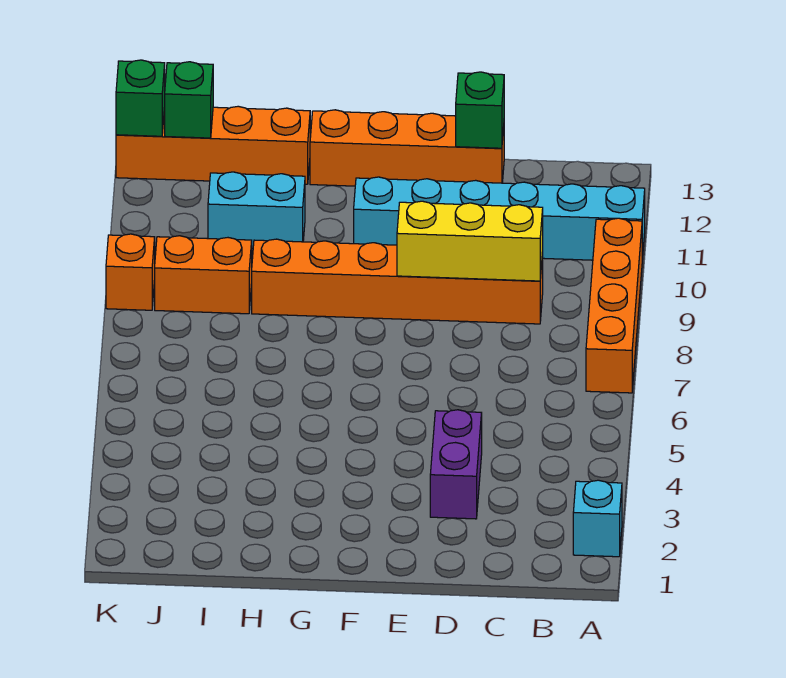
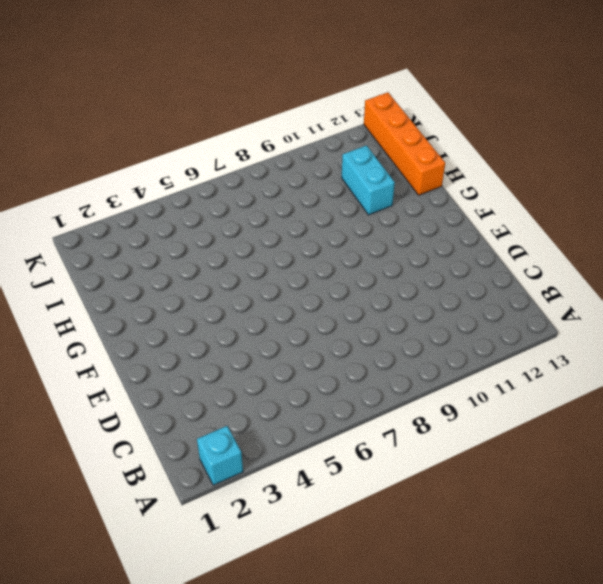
none -> orange brick A7:A10 level 1
none -> cyan brick A11:F11 level 1
none -> orange brick C9:H9 level 1

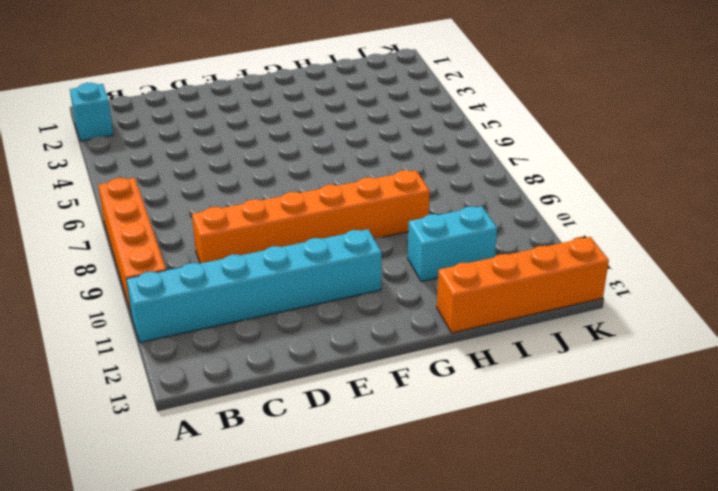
none -> purple brick D3:D4 level 1
none -> orange brick D13:G13 level 1
none -> orange brick I9:J9 level 1

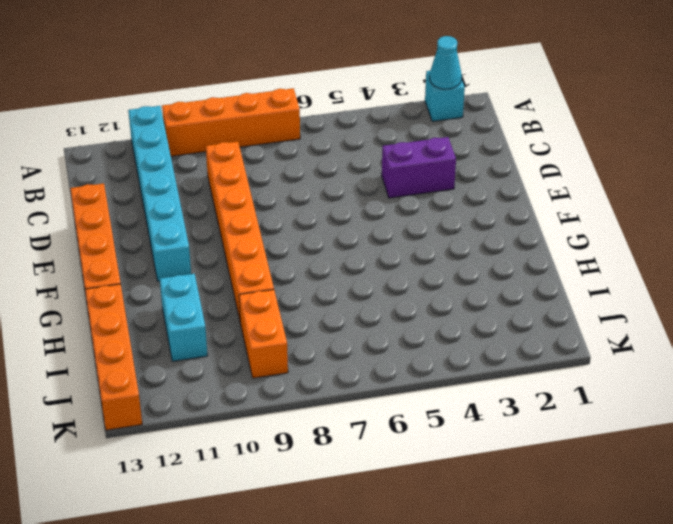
cyan cone A2 level 2 -> none
none -> orange brick K9 level 1
none -> yellow brick C9:E9 level 2
none -> green brick D13 level 2

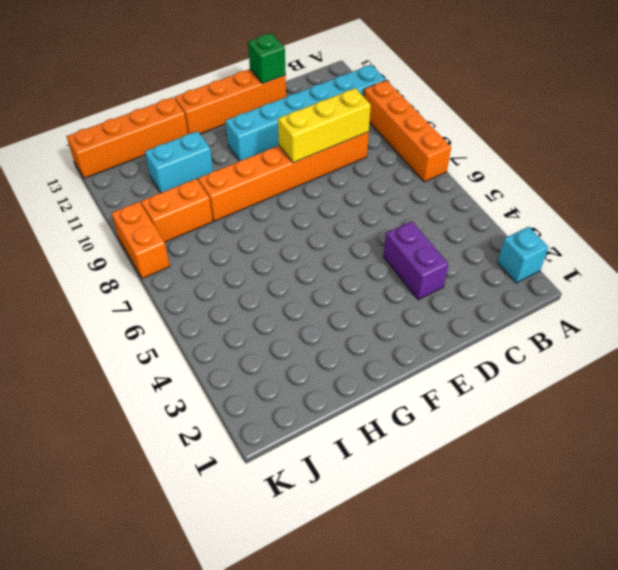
orange brick K8:K9 level 1 -> orange brick K9 level 1
none -> green brick J13 level 2
none -> green brick K13 level 2

